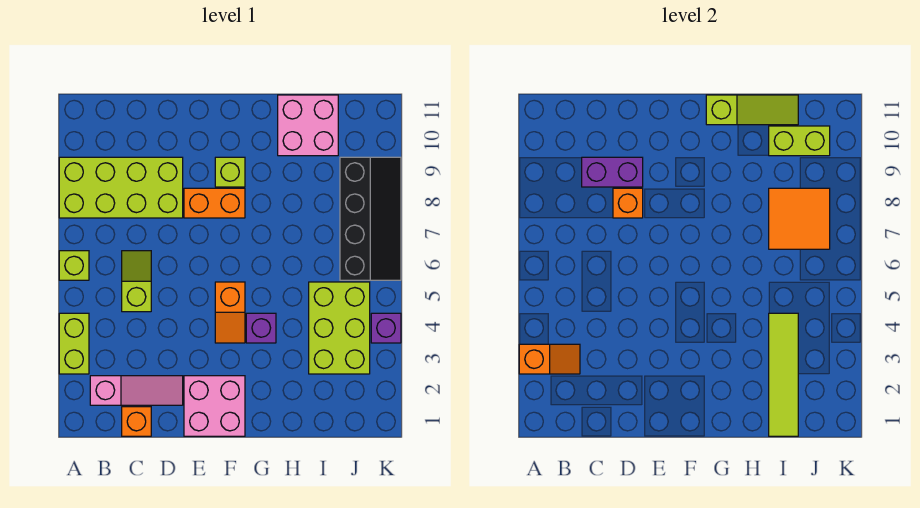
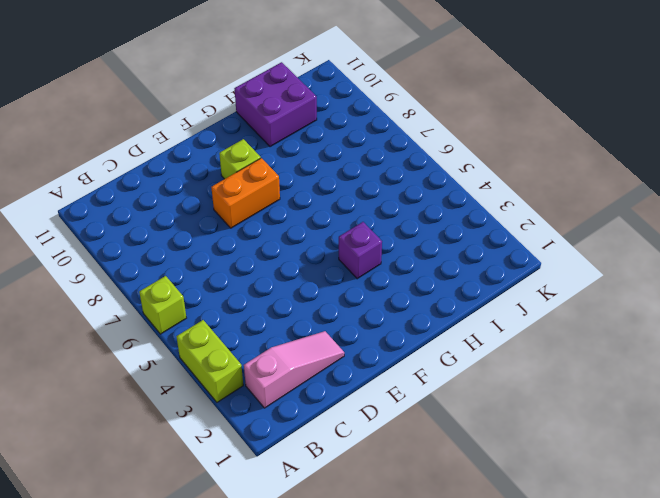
purple brick H10:I11 level 1 -> pink brick H10:I11 level 1
none -> lime brick A8:D9 level 1
none -> orange brick C1 level 1
none -> lime slope C5:C6 level 1 top 5

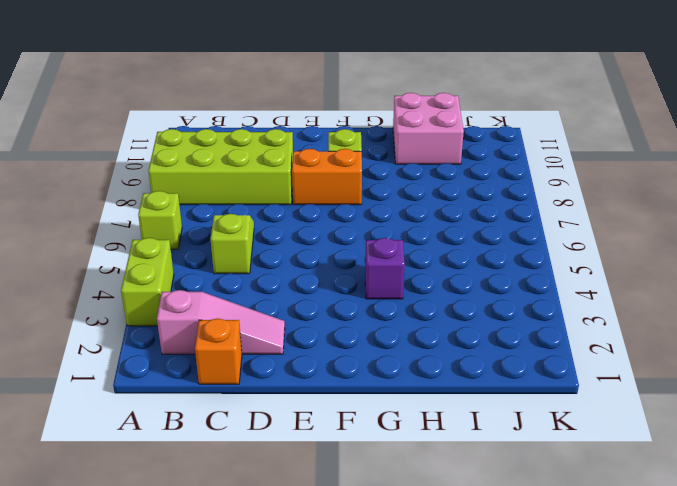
none -> pink brick E1:F2 level 1
none -> orange slope F4:F5 level 1 top 5
none -> lime brick I3:J5 level 1

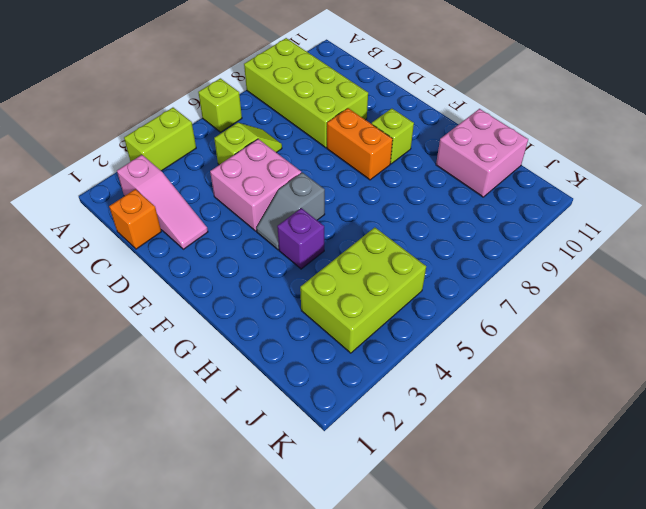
pink brick D4:E5 level 1 -> pink brick E1:F2 level 1
grey slope F4:F5 level 1 top 5 -> orange slope F4:F5 level 1 top 5
none -> black slope J6:K9 level 1 top J
none -> purple brick K4 level 1
none -> orange slope A3:B3 level 2 top A

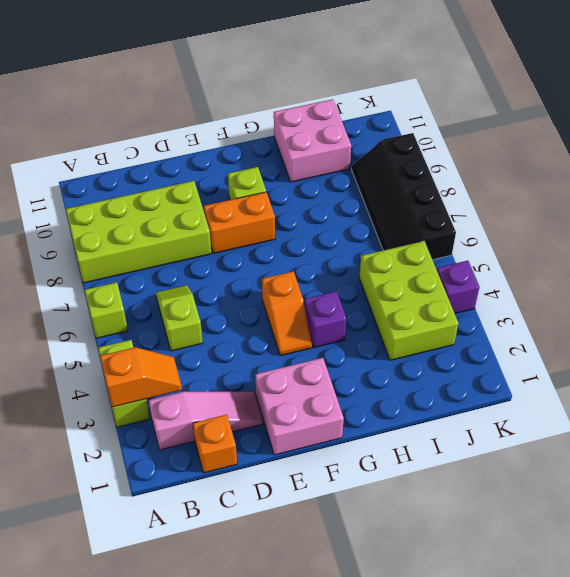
black slope J6:K9 level 1 top K -> black slope J6:K9 level 1 top J
none -> purple brick C9:D9 level 2
none -> orange brick D8 level 2
none -> lime slope G11:I11 level 2 top G

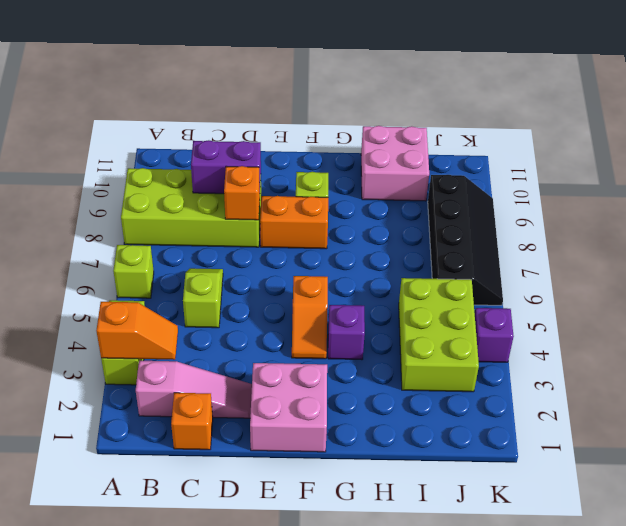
none -> lime slope G11:I11 level 2 top G
none -> lime tile I1:I4 level 2
none -> orange tile I7:J8 level 2

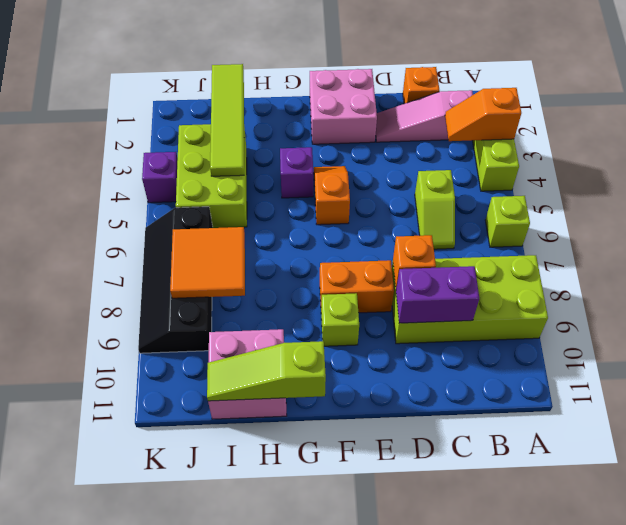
none -> lime brick I10:J10 level 2

